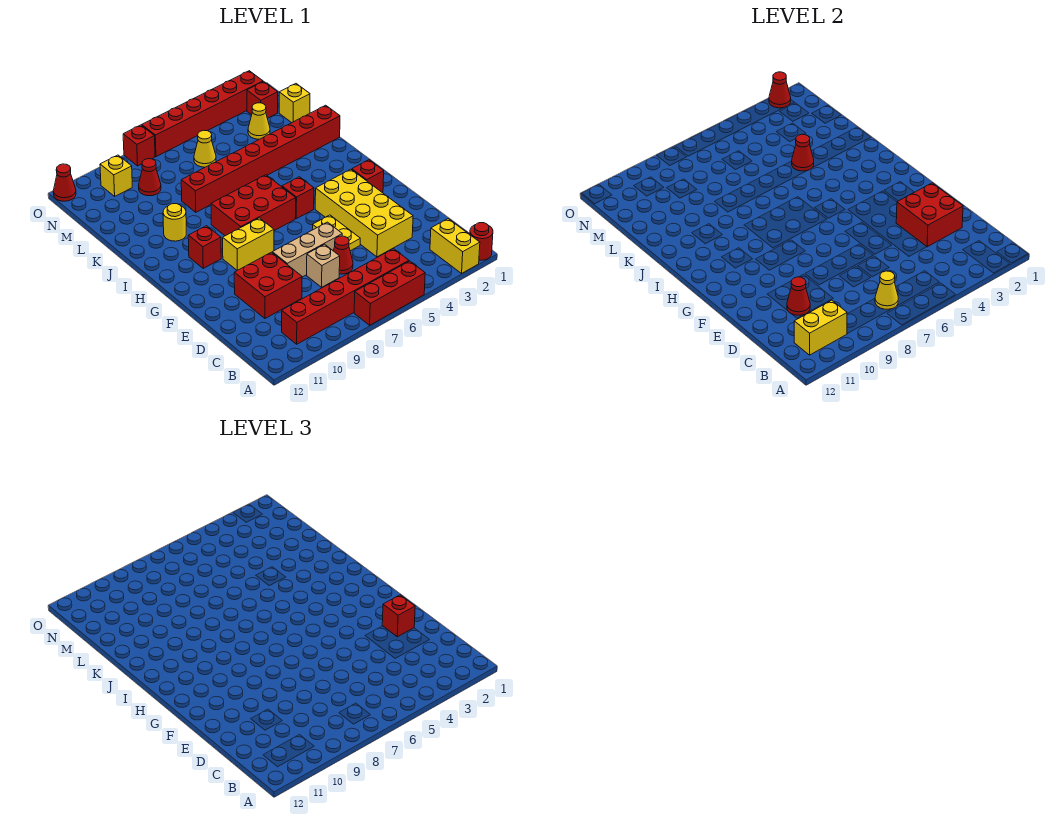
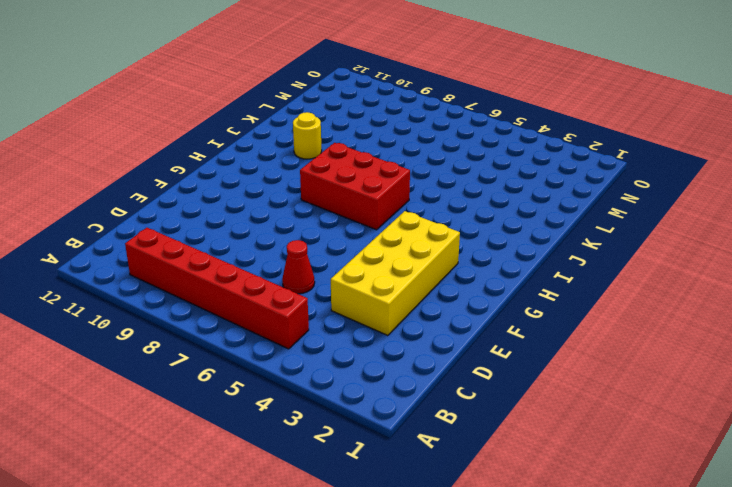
none -> red round brick A1 level 1
none -> yellow brick A2:B2 level 1
none -> red brick A5:A7 level 1
none -> tan brick D7 level 1

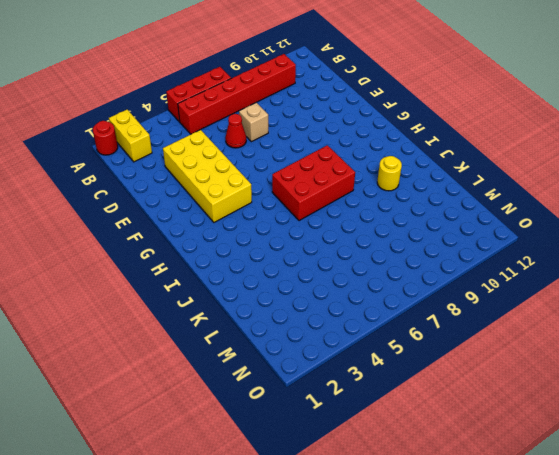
none -> red brick D9:E10 level 1
none -> yellow plate E5:F5 level 1
none -> tan brick E6:E8 level 1
none -> red brick G2 level 1

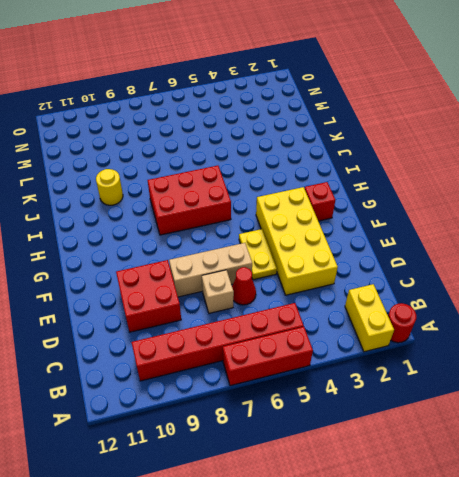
none -> yellow brick G8:G9 level 1
none -> red brick H5 level 1
none -> red brick H10 level 1
none -> red brick K1:K8 level 1

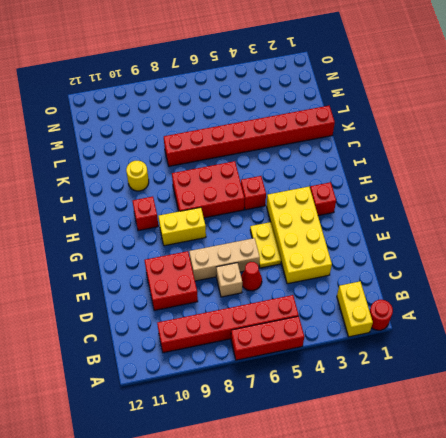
none -> yellow brick M1 level 1
none -> yellow cone M3 level 1
none -> yellow cone M6 level 1
none -> red cone M9 level 1

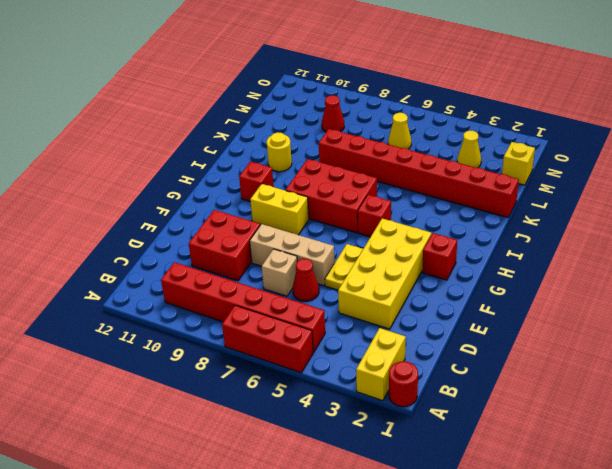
none -> red brick N2 level 1
none -> yellow brick N10 level 1
none -> red brick O2:O7 level 1
none -> red brick O8 level 1

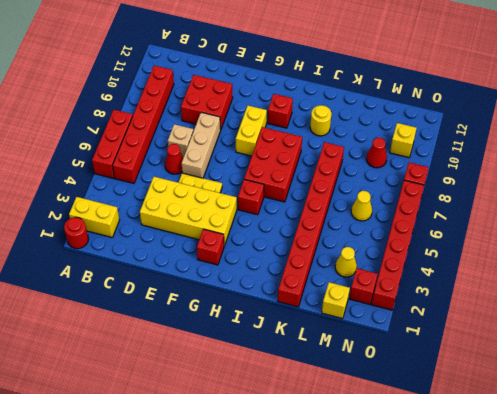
none -> red cone O12 level 1
none -> yellow cone B7 level 2
none -> yellow brick B10:B11 level 2
none -> red brick D2:E3 level 2

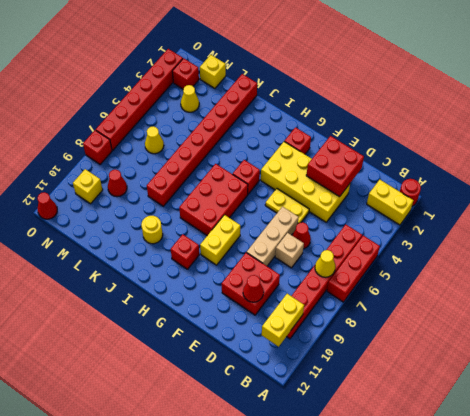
none -> red cone K4 level 2
none -> red cone O2 level 2
none -> red brick E2 level 3

